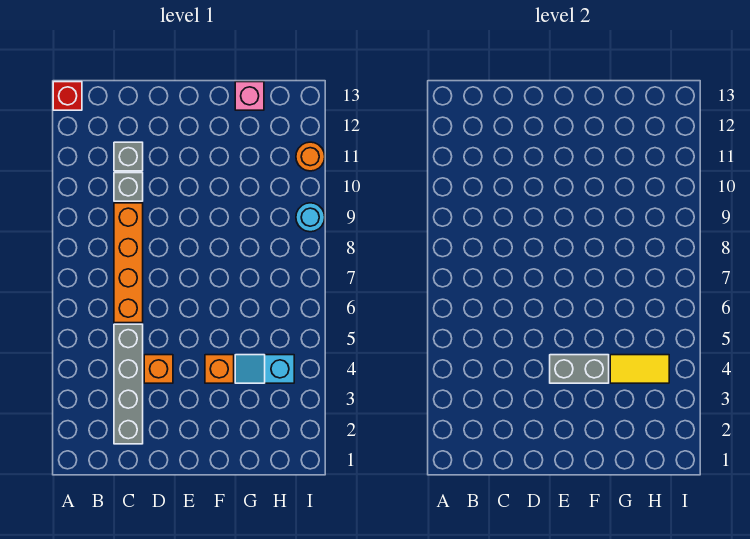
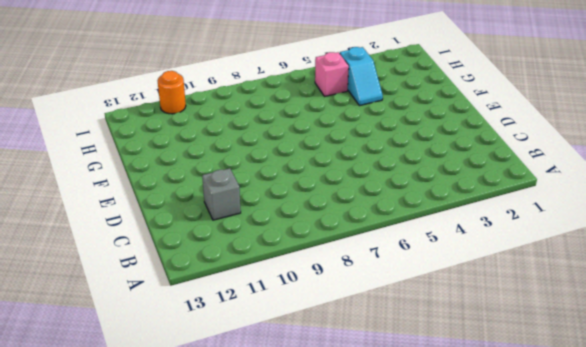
pink brick H5 level 1 -> pink brick G13 level 1
none -> red brick A13 level 1
none -> grey brick C2:C5 level 1
none -> orange brick C6:C9 level 1

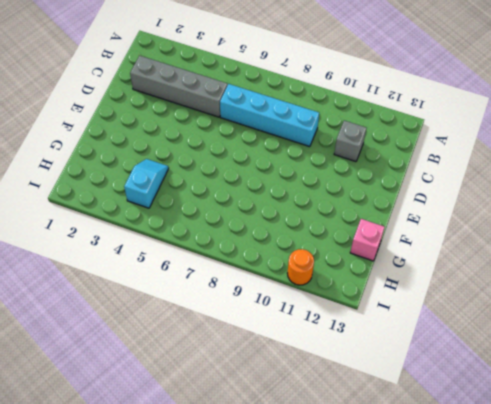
cyan brick C6:C9 level 1 -> orange brick C6:C9 level 1
none -> red brick A13 level 1
none -> grey brick C10 level 1
none -> orange brick D4 level 1

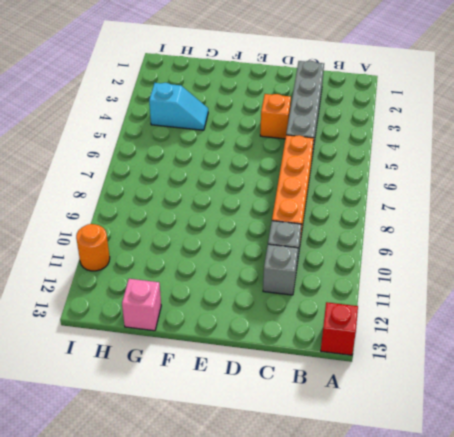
none -> orange brick F4 level 1
none -> cyan round brick I9 level 1
none -> grey brick E4:F4 level 2

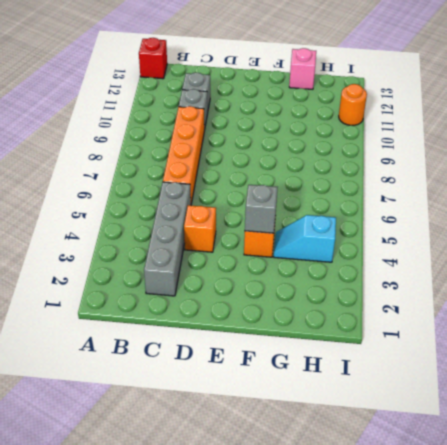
grey brick F4 level 2 -> grey brick E4:F4 level 2
none -> cyan round brick I9 level 1
none -> yellow tile G4:H4 level 2

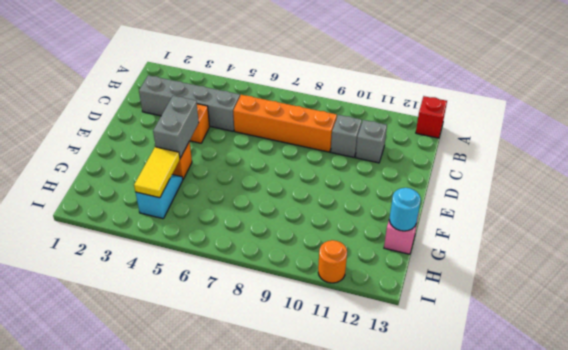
cyan round brick G13 level 2 -> cyan round brick I9 level 1

